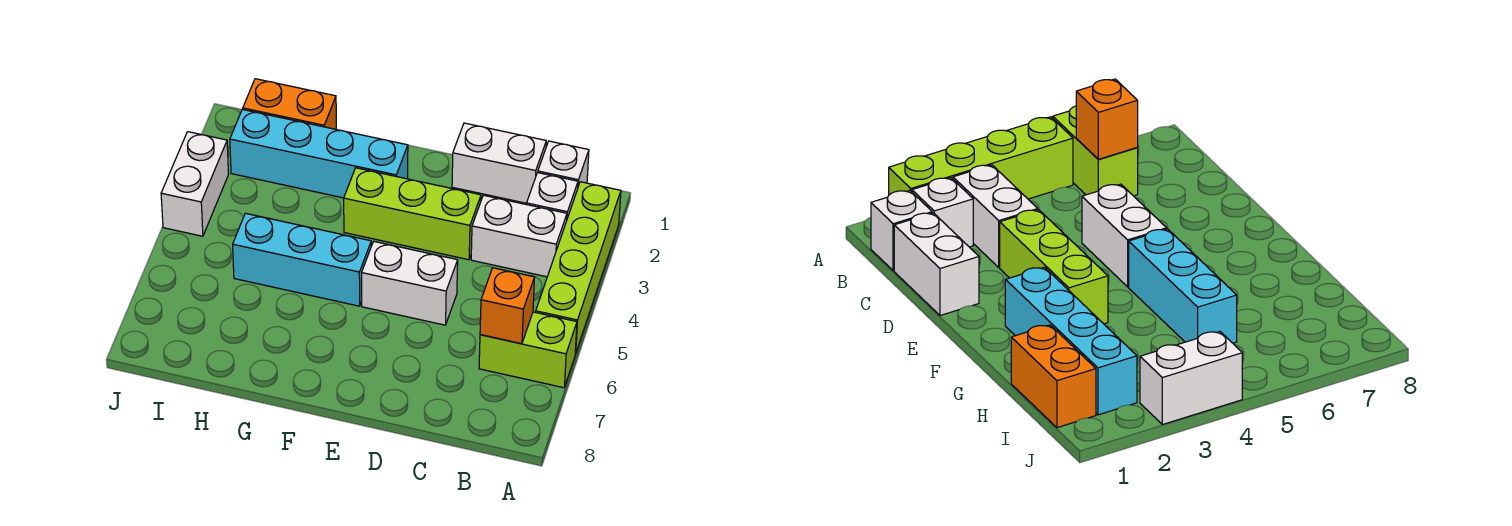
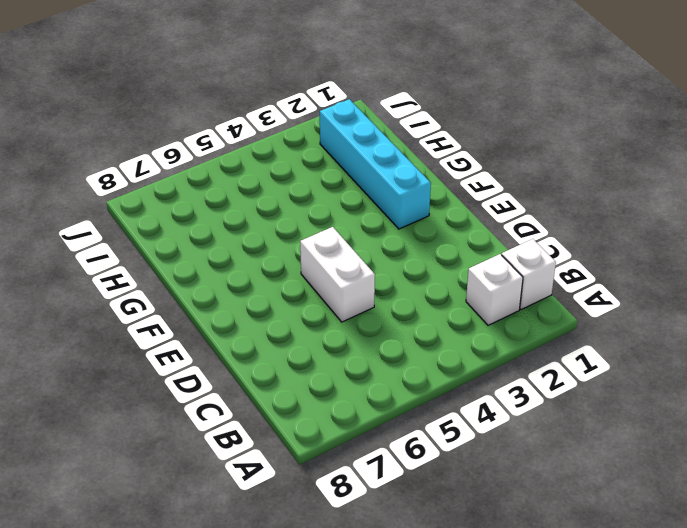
none -> lime brick A2:A5 level 1
none -> lime brick A6:B6 level 1
none -> white brick B3:C3 level 1

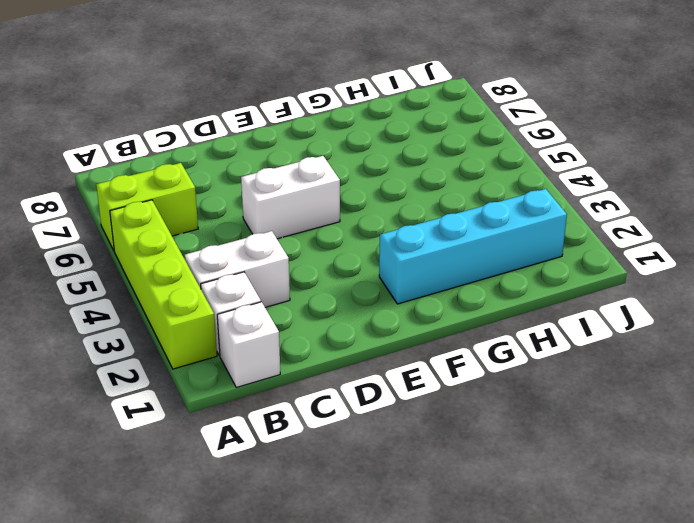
none -> white brick C1:D1 level 1
none -> lime brick D3:F3 level 1
none -> cyan brick F5:H5 level 1

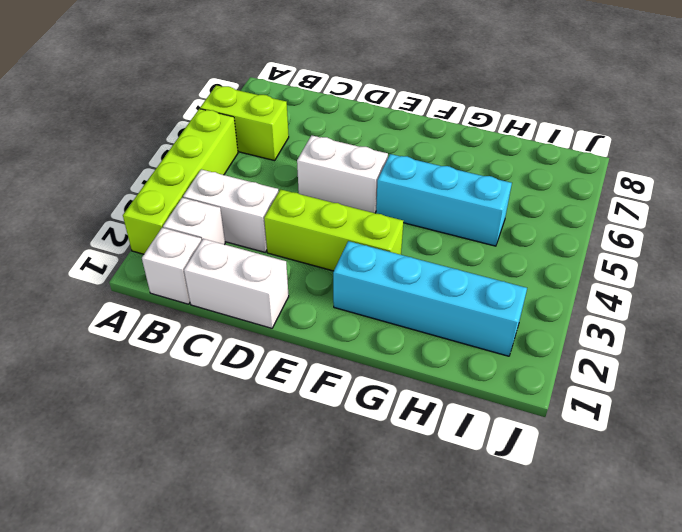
none -> orange brick H1:I1 level 1
none -> white brick J3:J4 level 1
none -> orange brick B6 level 2

